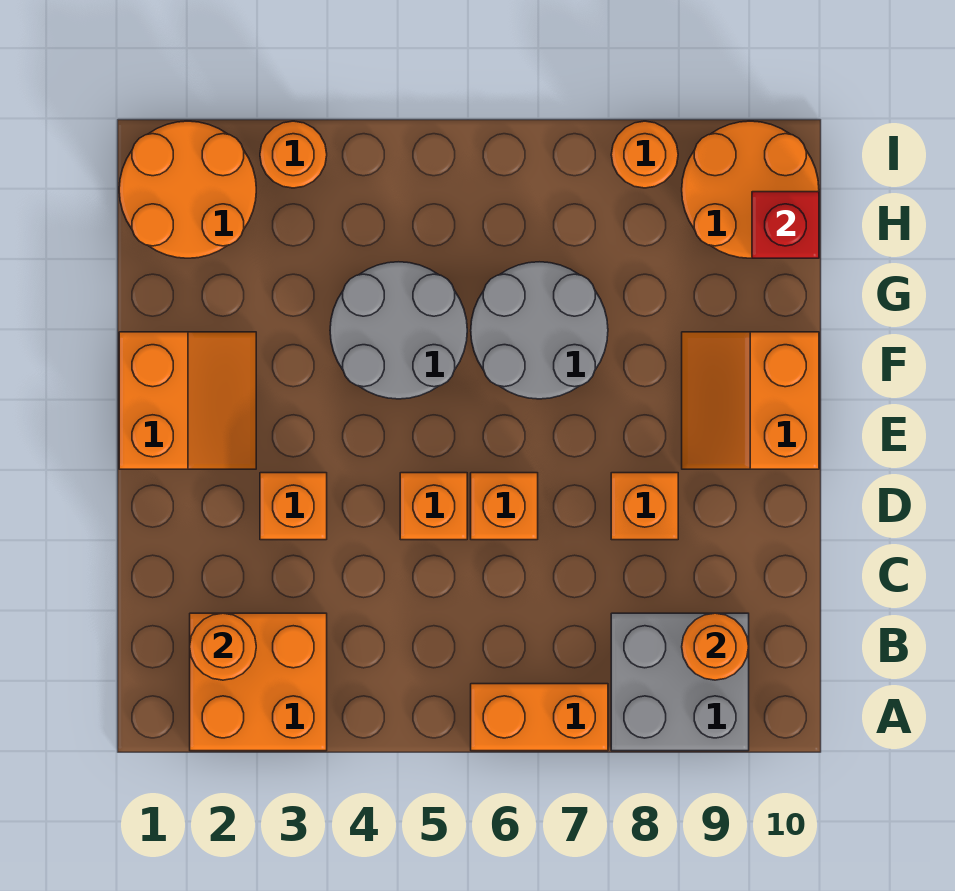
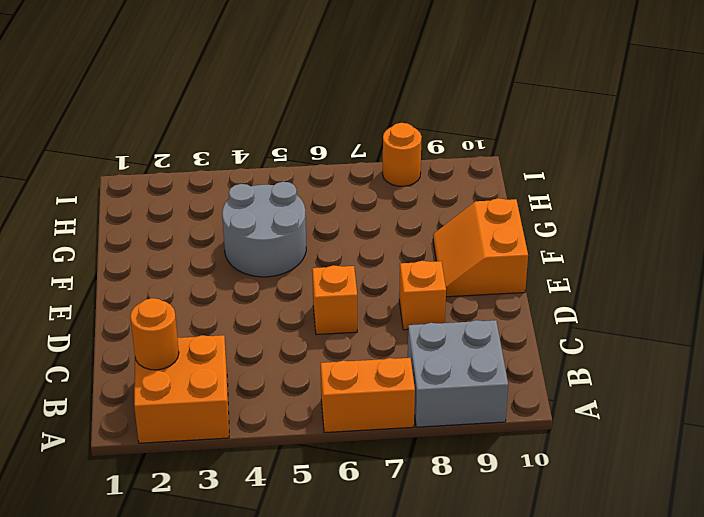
none -> orange brick D3 level 1
none -> orange brick D5 level 1
none -> orange slope E1:F2 level 1 top 1

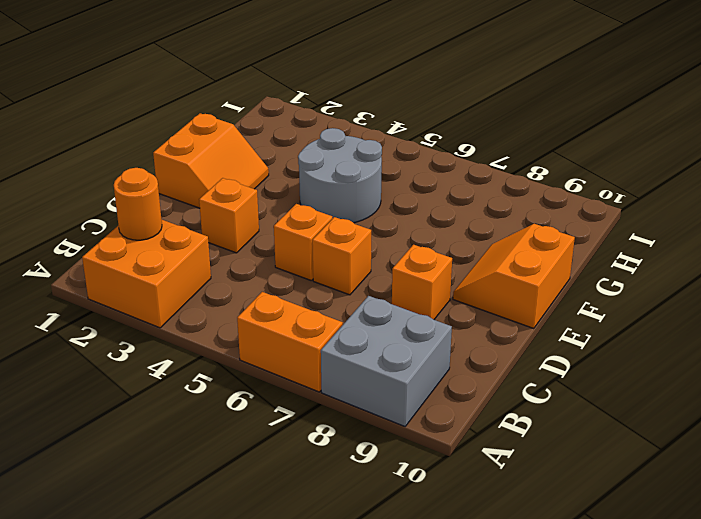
none -> grey round brick F6:G7 level 1
none -> orange round brick H1:I2 level 1
none -> orange round brick H9:I10 level 1

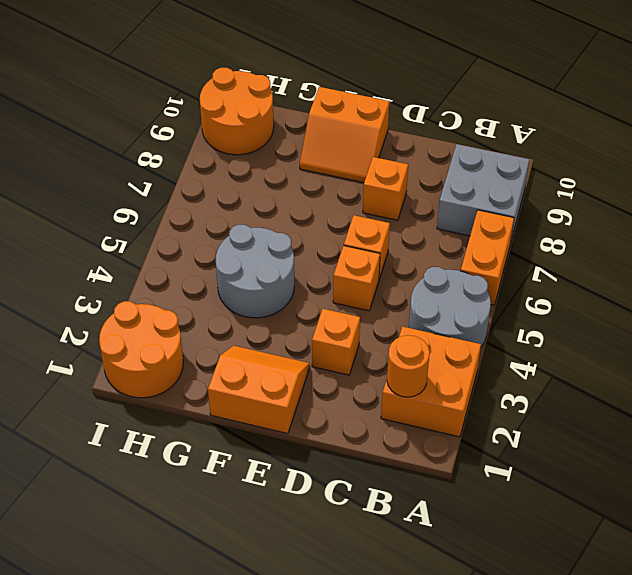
grey round brick A4:B5 level 1 -> grey round brick F6:G7 level 1
none -> orange round brick I3 level 1
none -> orange round brick I8 level 1
none -> orange round brick B9 level 2

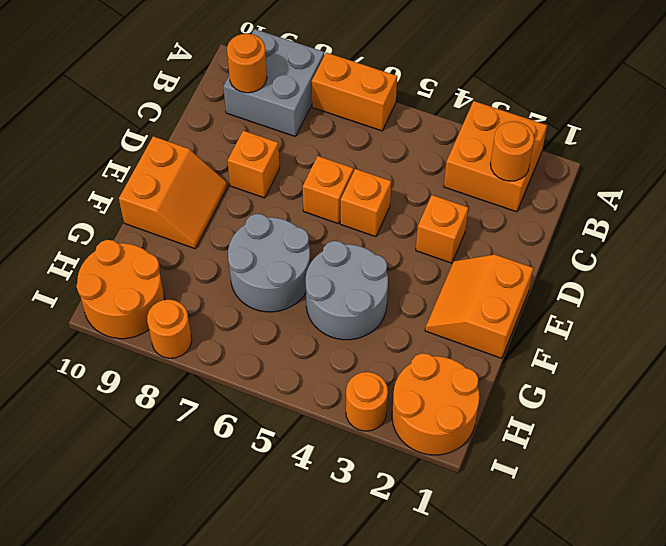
none -> red brick H10 level 2

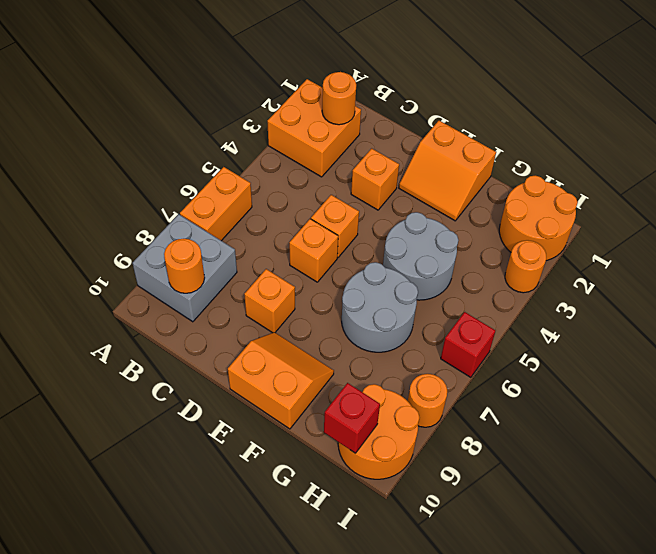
red brick I6 level 1 -> none

